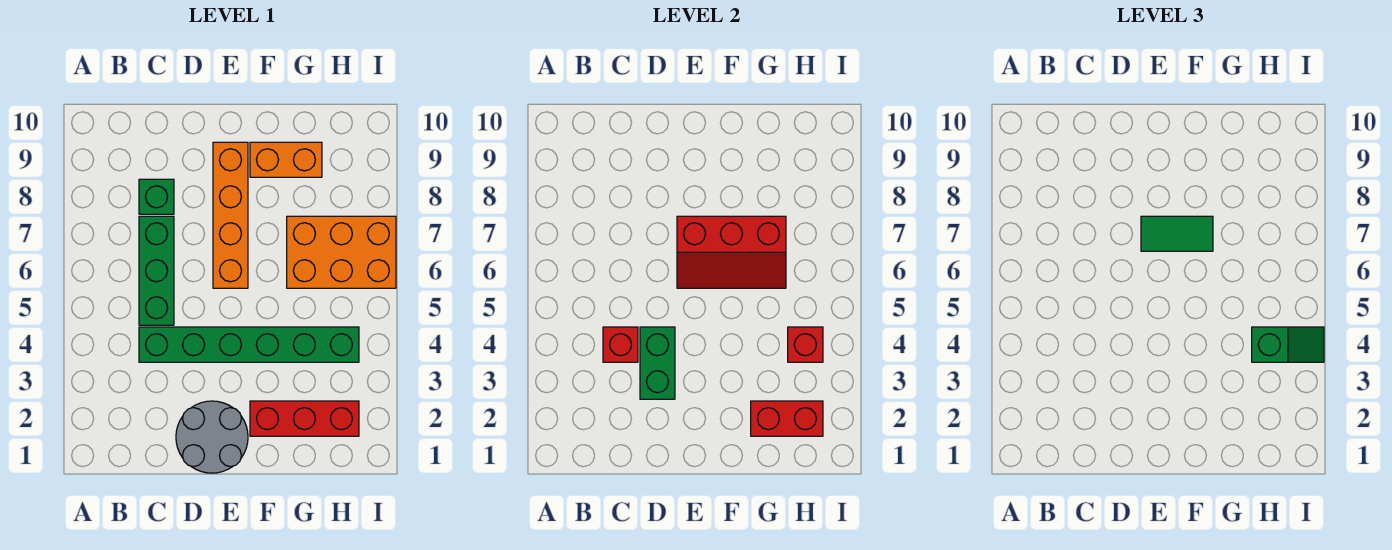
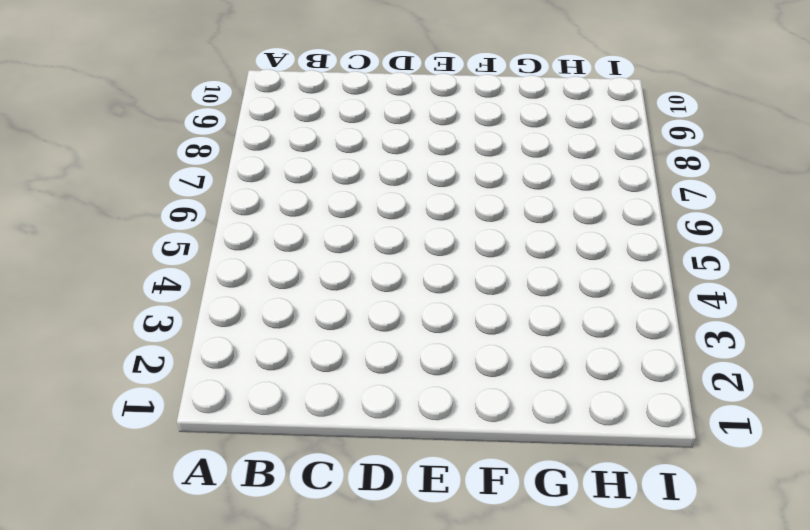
none -> green brick C4:H4 level 1
none -> green brick C5:C7 level 1
none -> green brick C8 level 1

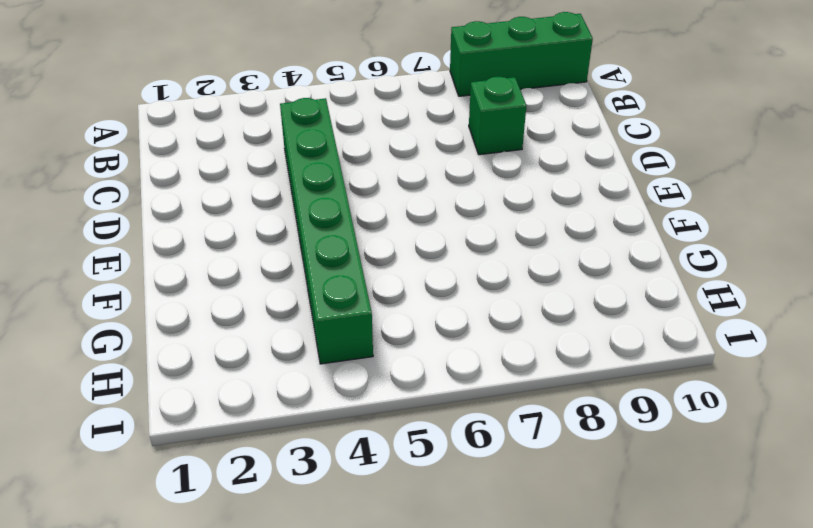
green brick A8:A10 level 1 -> green brick C5:C7 level 1
none -> grey round brick D1:E2 level 1
none -> orange brick E6:E9 level 1
none -> red brick F2:H2 level 1

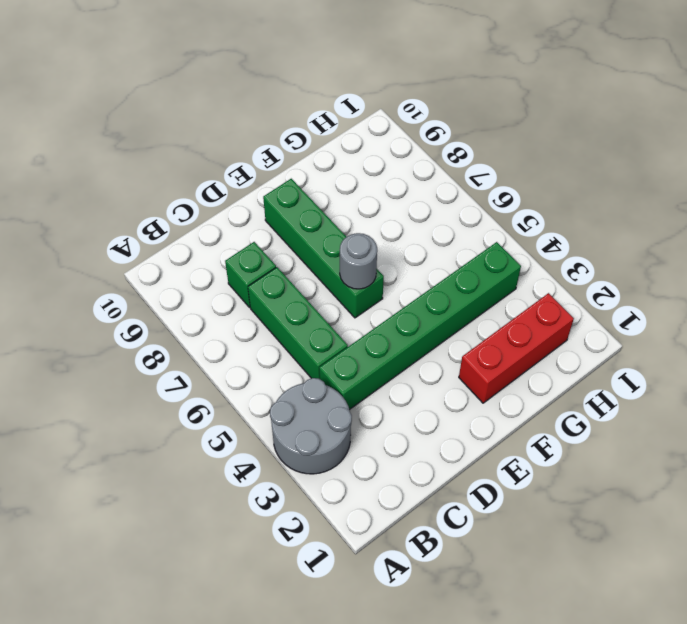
grey round brick A3:B4 level 1 -> grey round brick D1:E2 level 1
green brick E6:E9 level 1 -> orange brick E6:E9 level 1
grey round brick E6 level 2 -> red slope E6:G7 level 2 top 7
none -> orange brick F9:G9 level 1
none -> orange brick G6:I7 level 1
none -> red brick C4 level 2

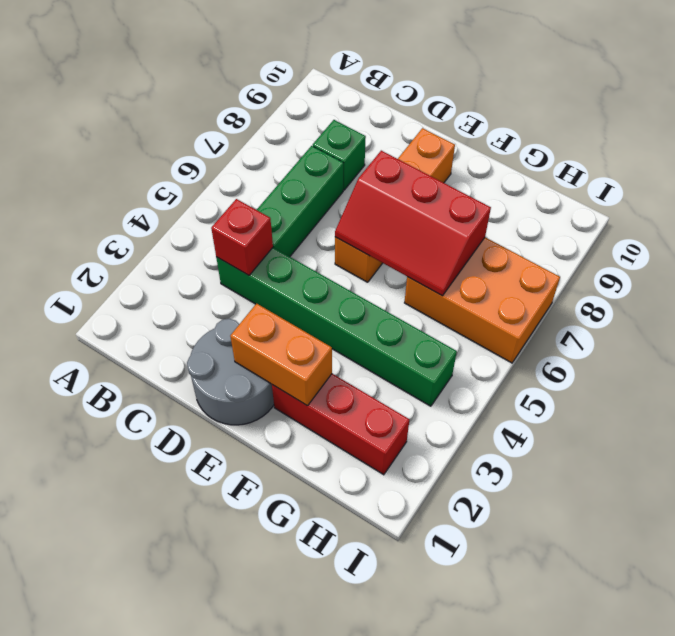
orange brick E2:F2 level 2 -> orange brick F9:G9 level 1
none -> green brick D3:D4 level 2
none -> red brick G2:H2 level 2
none -> red brick H4 level 2

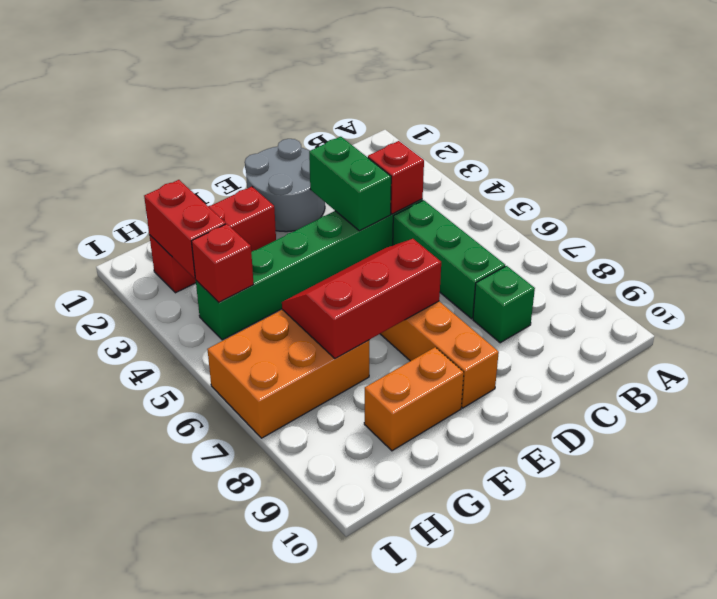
red brick H2:H3 level 2 -> red brick G2:H2 level 2
none -> green tile E7:F7 level 3
none -> green slope H4:I4 level 3 top H

